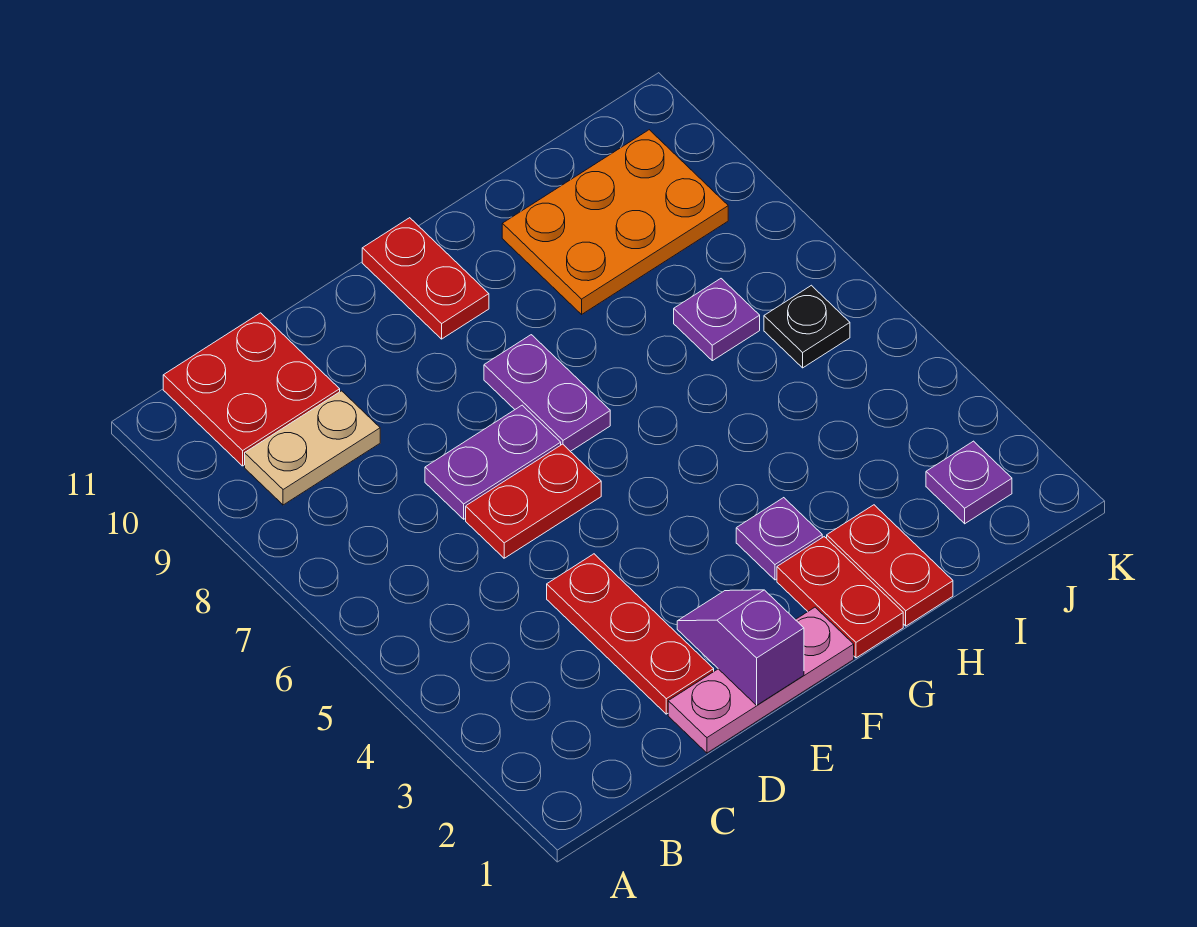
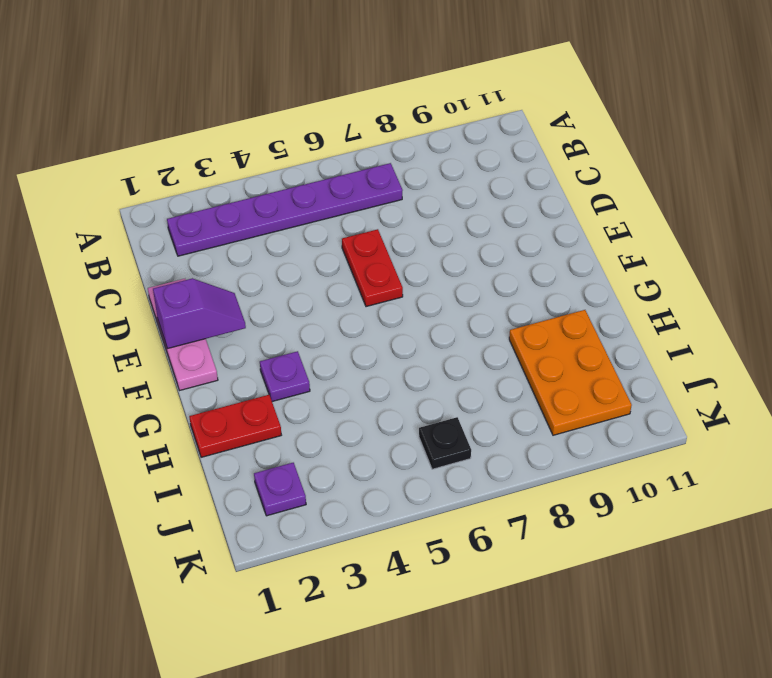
purple plate B2:B7 level 1 -> none
none -> tan plate B9:C9 level 1
none -> red plate B10:C11 level 1
none -> red plate D2:D4 level 1

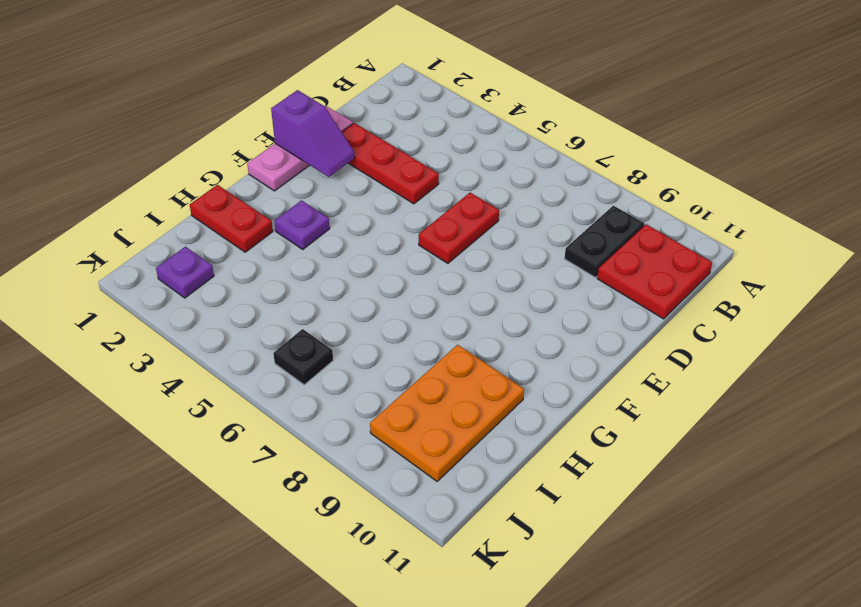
black plate B9:C9 level 1 -> tan plate B9:C9 level 1
none -> purple plate D7:E7 level 1
none -> purple plate F7:F8 level 1
none -> red plate F10:F11 level 1

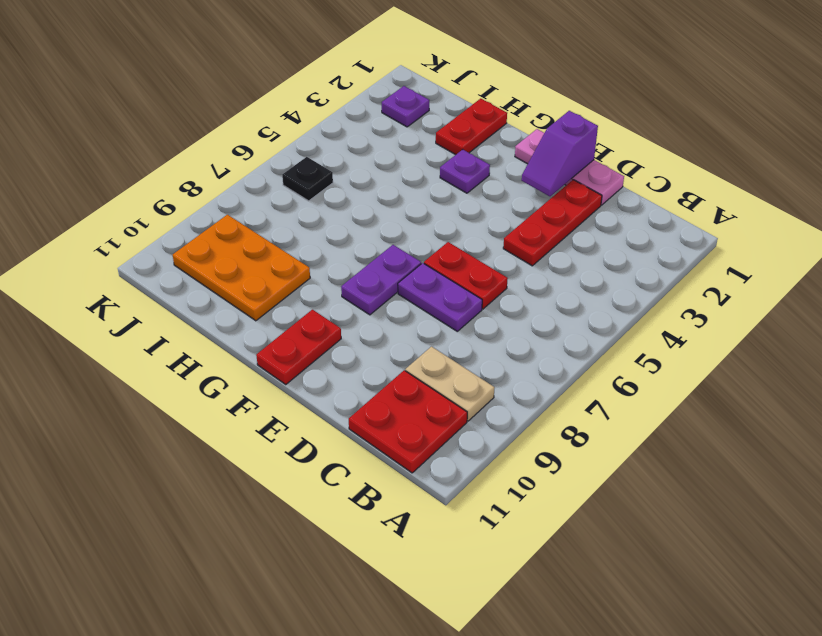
none -> red plate G1:G2 level 1
none -> purple plate I7 level 1

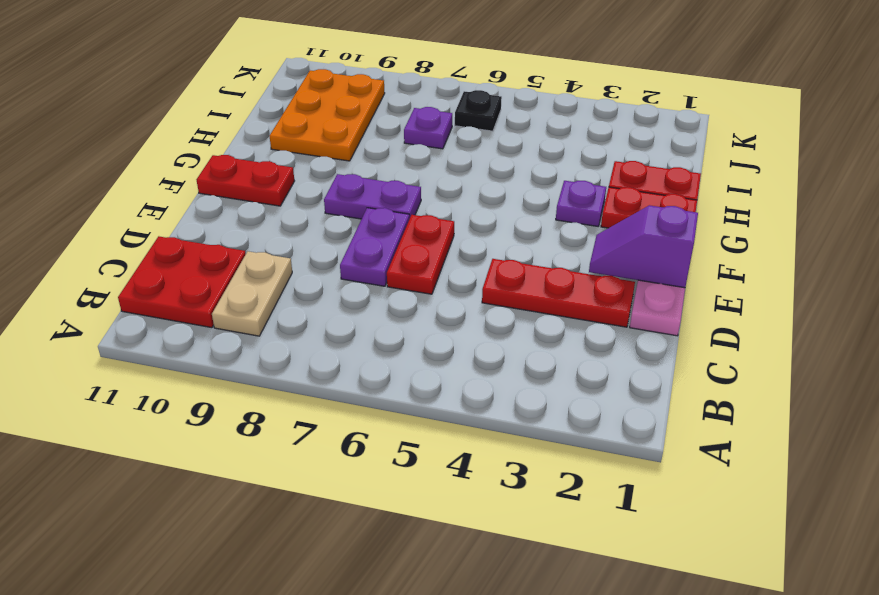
none -> purple plate J2 level 1

